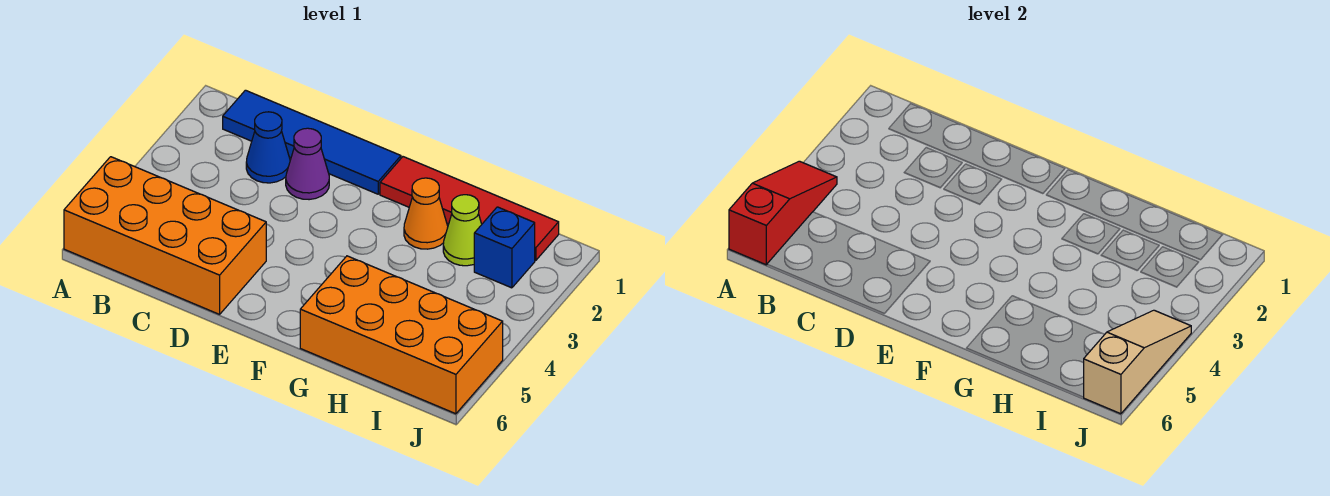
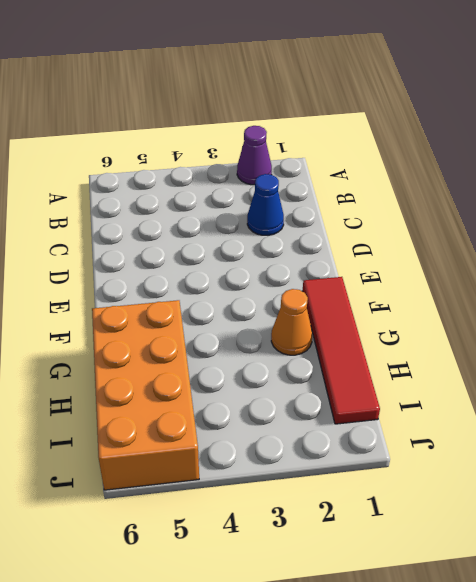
purple cone A2 level 1 -> purple cone D2 level 1
none -> orange brick A5:D6 level 1
none -> blue tile B1:E1 level 1

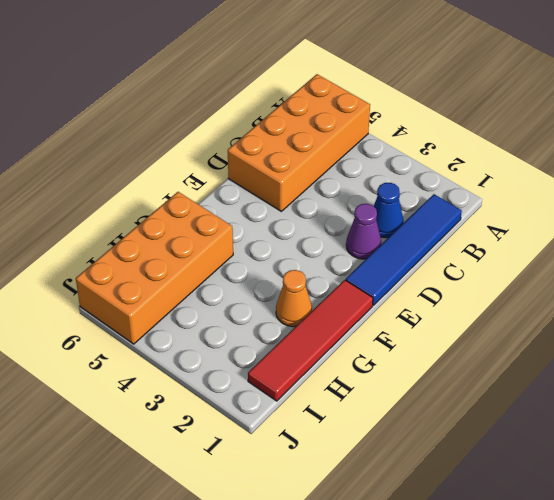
none -> lime cone H2 level 1
none -> blue brick I2 level 1

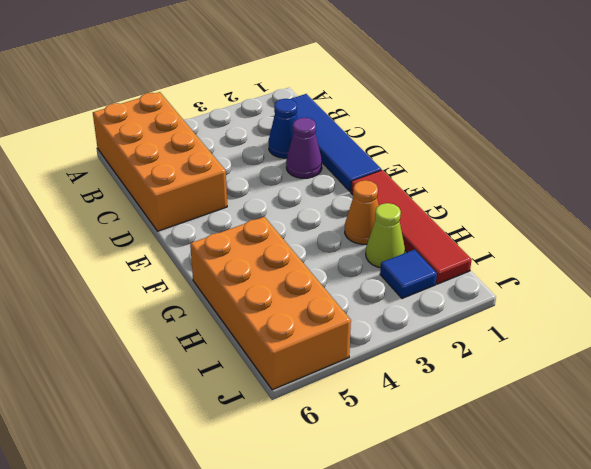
blue tile I2 level 1 -> blue brick I2 level 1
none -> red slope A4:A6 level 2 top 6
none -> tan slope J4:J6 level 2 top 6

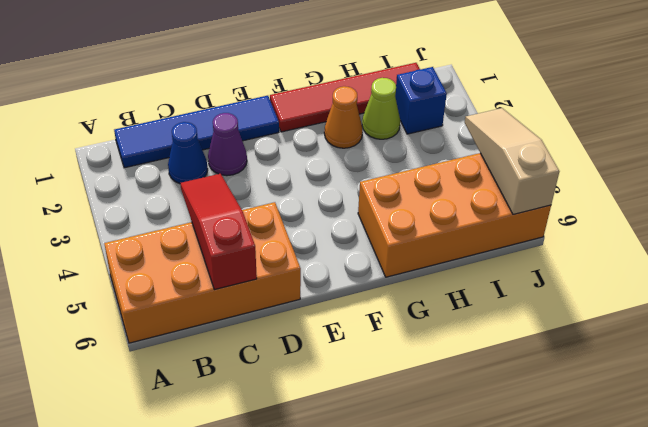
red slope C4:C6 level 2 top 6 -> red slope A4:A6 level 2 top 6

